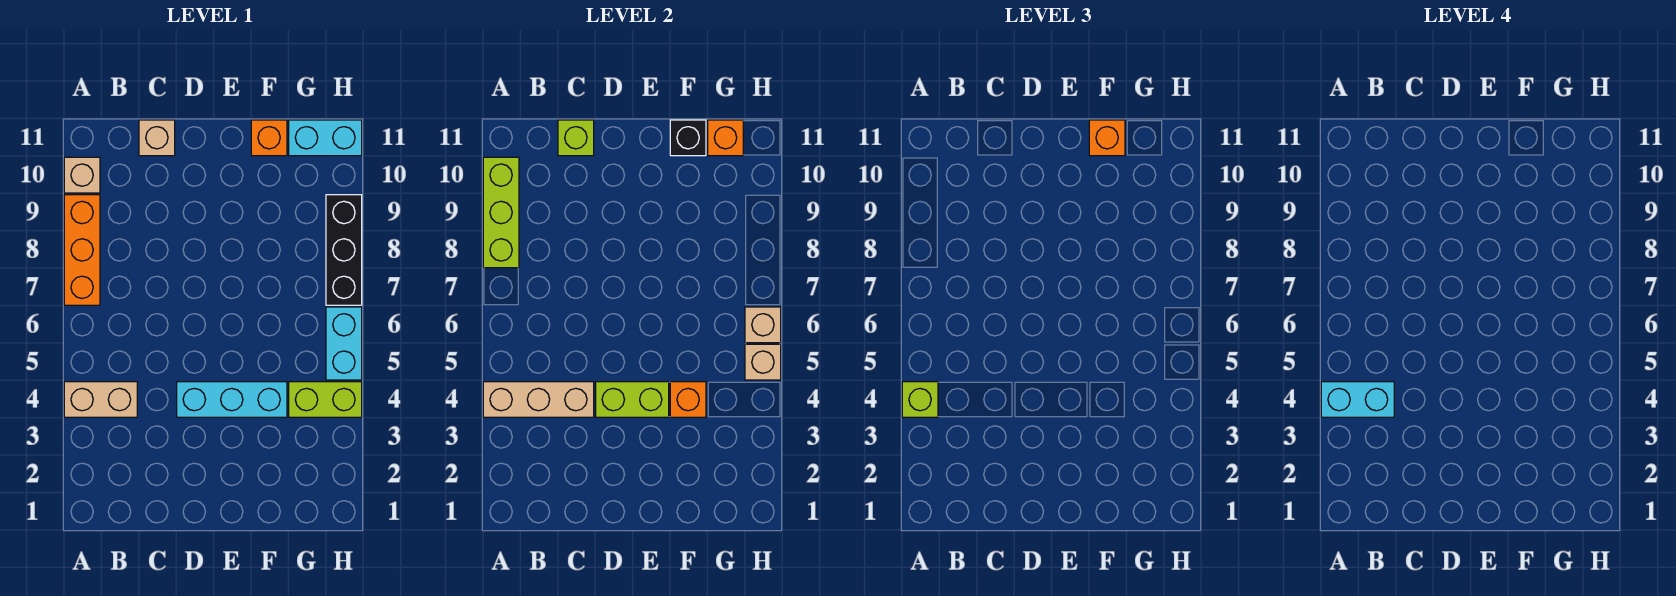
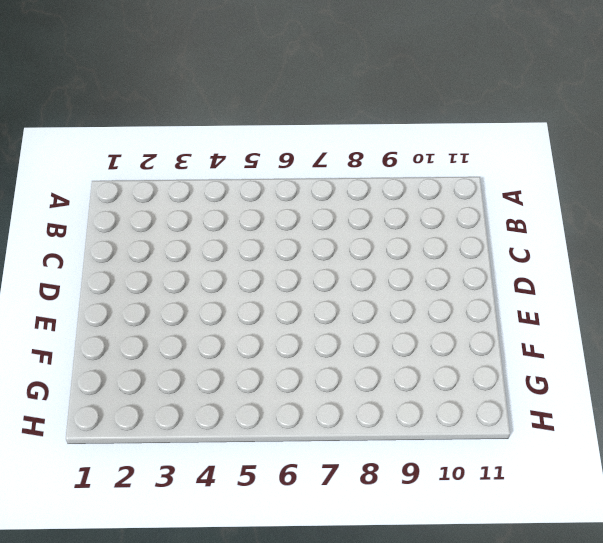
none -> tan brick A4:B4 level 1
none -> orange brick A7:A9 level 1
none -> tan brick A10 level 1

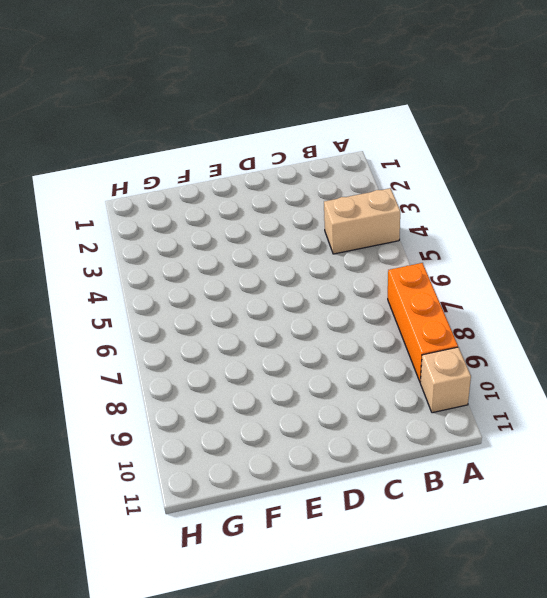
none -> tan brick C11 level 1
none -> cyan brick D4:F4 level 1
none -> orange brick F11 level 1

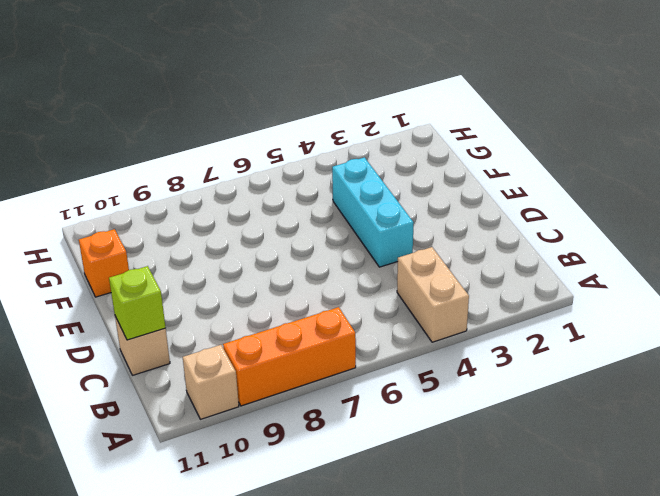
none -> lime brick G4:H4 level 1
none -> cyan brick G11:H11 level 1
none -> cyan brick H5:H6 level 1

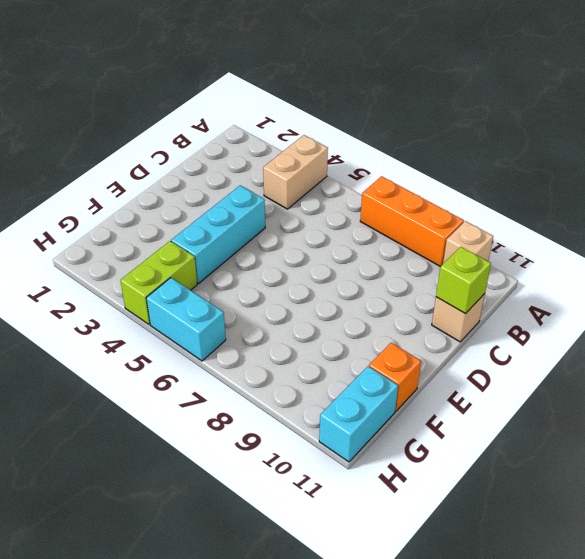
none -> black brick H7:H9 level 1
none -> tan brick A4:C4 level 2
none -> lime brick A8:A10 level 2

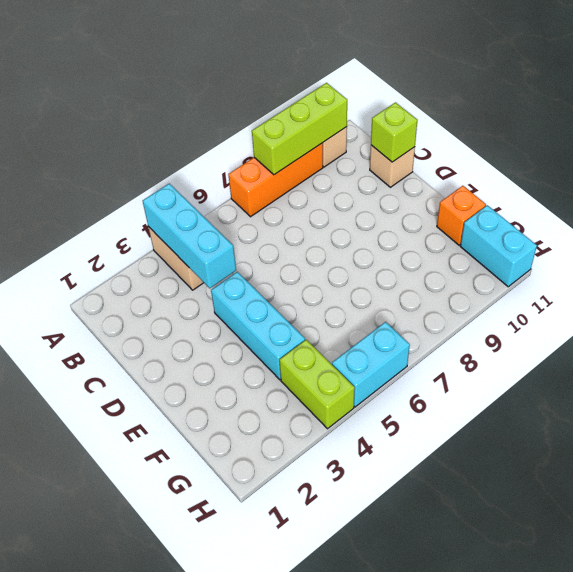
cyan brick A4:C4 level 2 -> tan brick A4:C4 level 2
none -> black brick H7:H9 level 1
none -> lime brick D4:E4 level 2
none -> orange brick F4 level 2

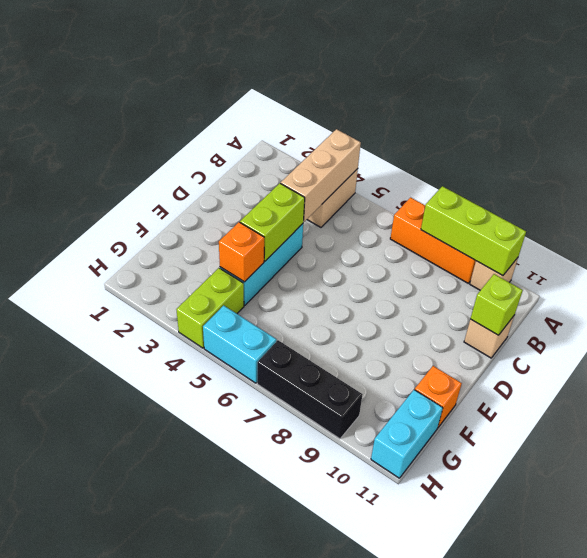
none -> black brick F11 level 2
none -> orange brick G11 level 2
none -> tan brick H5 level 2

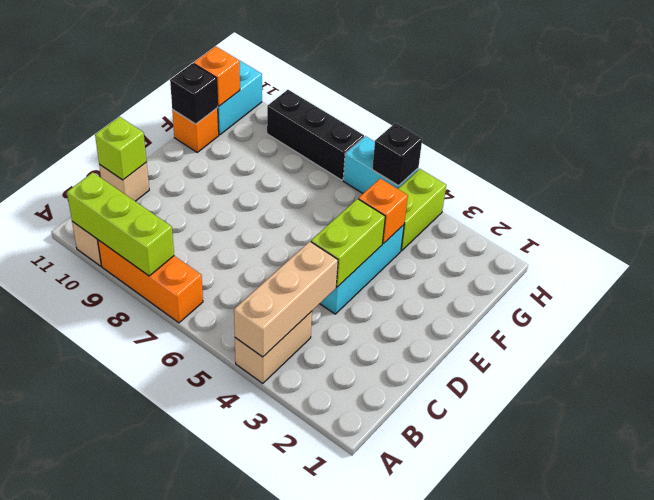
black brick H5 level 2 -> tan brick H5 level 2
none -> tan brick H6 level 2
none -> lime brick A4 level 3
none -> orange brick F11 level 3

